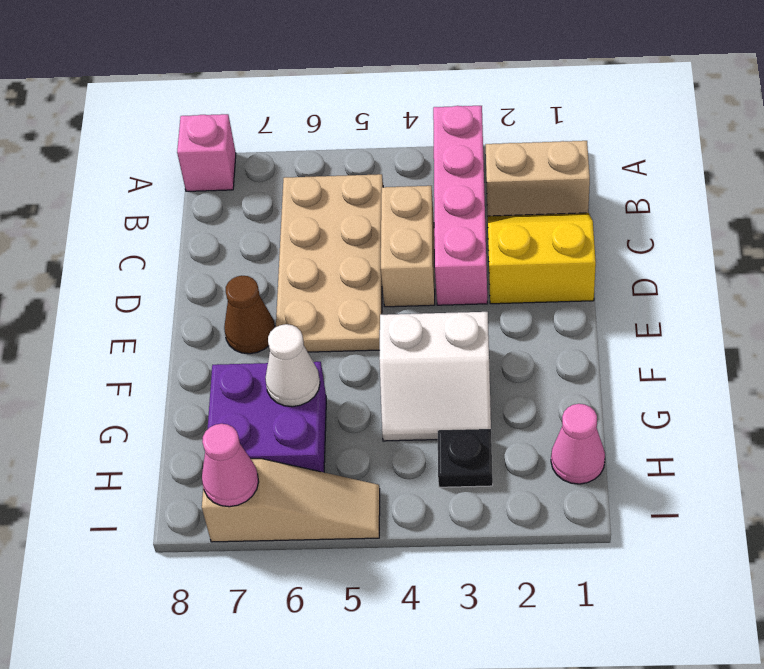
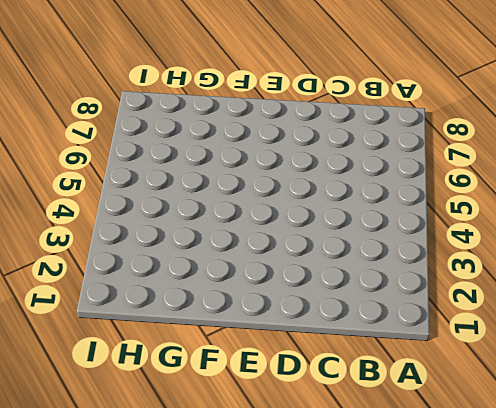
none -> pink brick A3:D3 level 1
none -> pink brick A8 level 1
none -> tan brick B1:B2 level 1

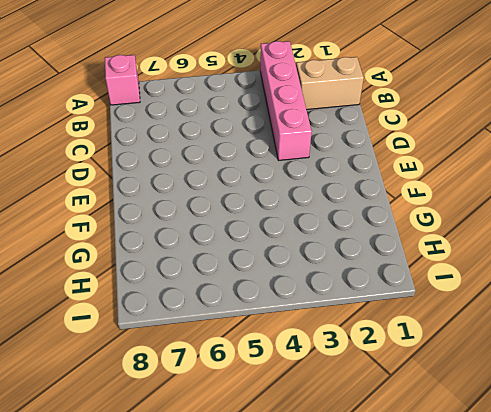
none -> tan plate B5:E6 level 1
none -> yellow slope C1:D2 level 1 top D
none -> tan brick C4:D4 level 1

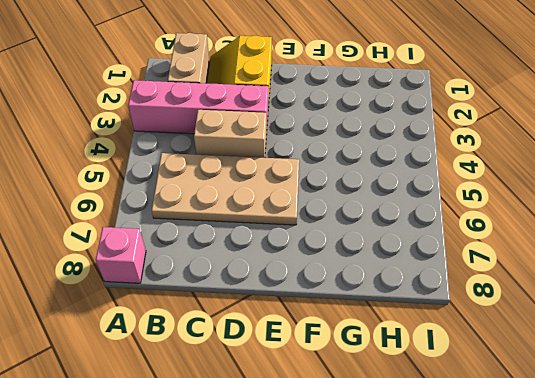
none -> brown cone E7 level 1
none -> white slope F3:G4 level 1 top F
none -> purple brick G6:H7 level 1

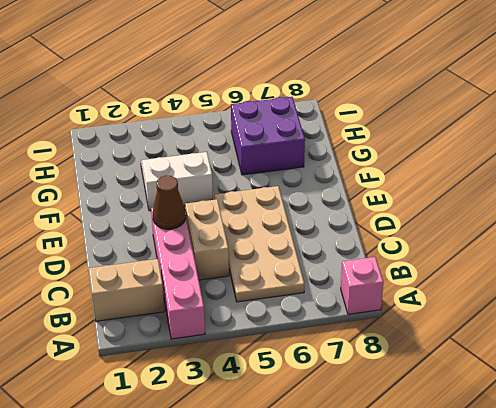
brown cone D3 level 2 -> brown cone E7 level 1
none -> yellow slope C1:D2 level 1 top D
none -> pink cone H1 level 1
none -> black plate H3 level 1

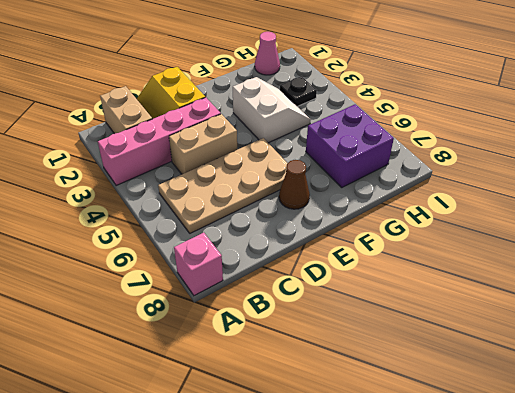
none -> tan slope I5:I7 level 1 top 7
none -> white cone G6 level 2
none -> pink cone I7 level 2

